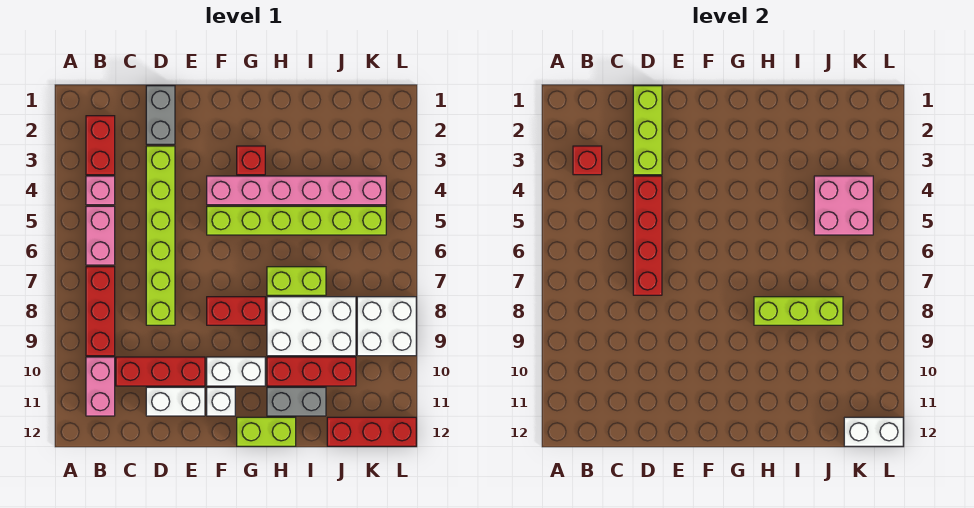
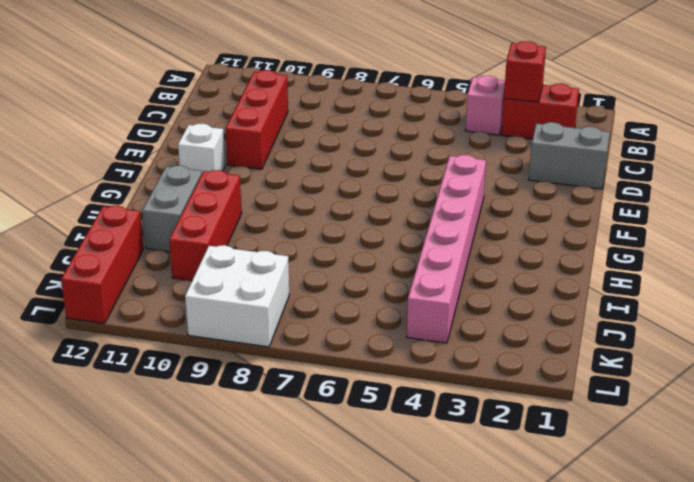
none -> pink brick B5:B6 level 1
none -> red brick B7:B9 level 1
none -> pink brick B10:B11 level 1

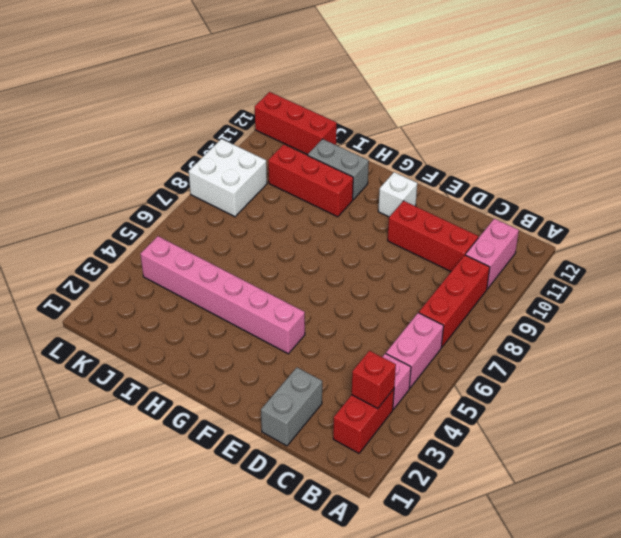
none -> lime brick D3:D8 level 1
none -> white brick D11:E11 level 1
none -> lime brick F5:K5 level 1

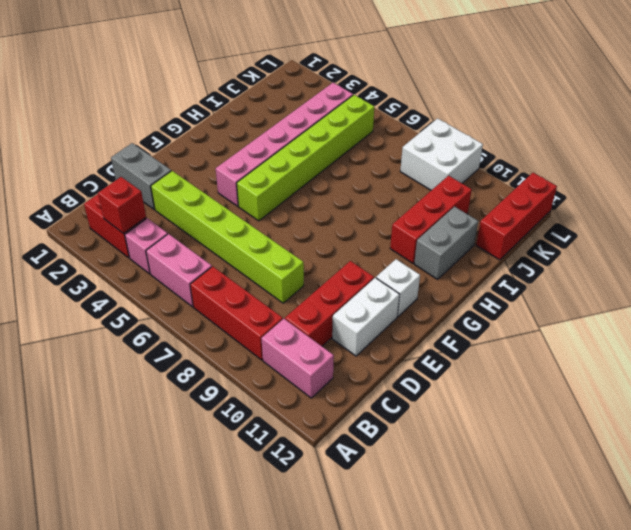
none -> red brick F8:G8 level 1
none -> white brick F10:G10 level 1
none -> red brick G3 level 1

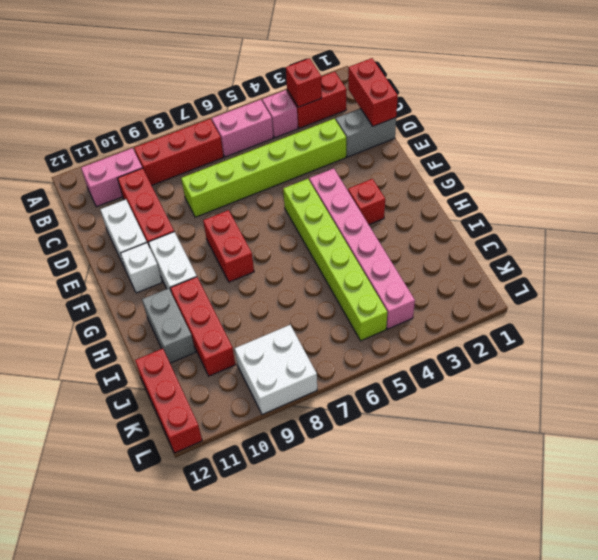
red brick C1:D1 level 2 -> lime brick D1:D3 level 2
none -> lime brick G12:H12 level 1
none -> lime brick H7:I7 level 1
none -> white brick H8:J9 level 1

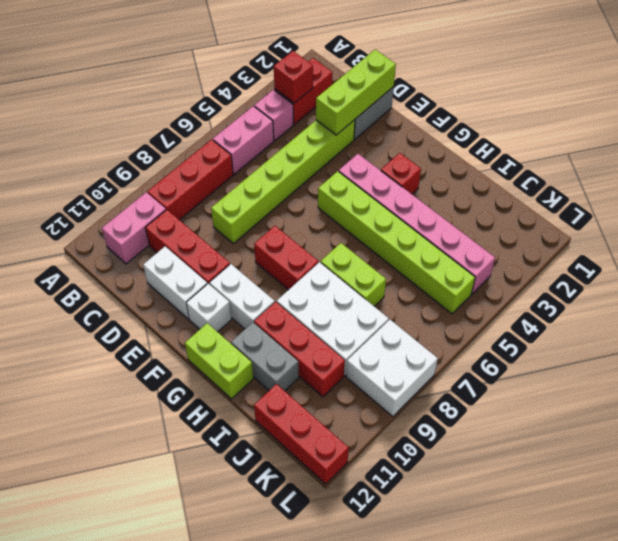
none -> red brick D4:D7 level 2
none -> lime brick H8:J8 level 2
none -> pink brick J4:K5 level 2

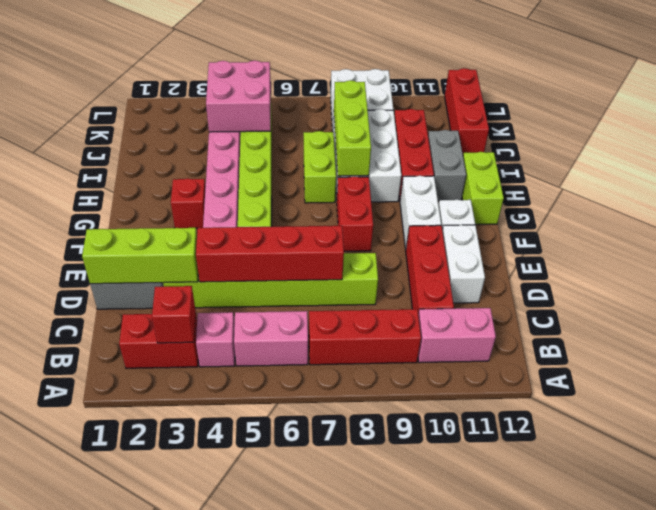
none -> white brick K12:L12 level 2

